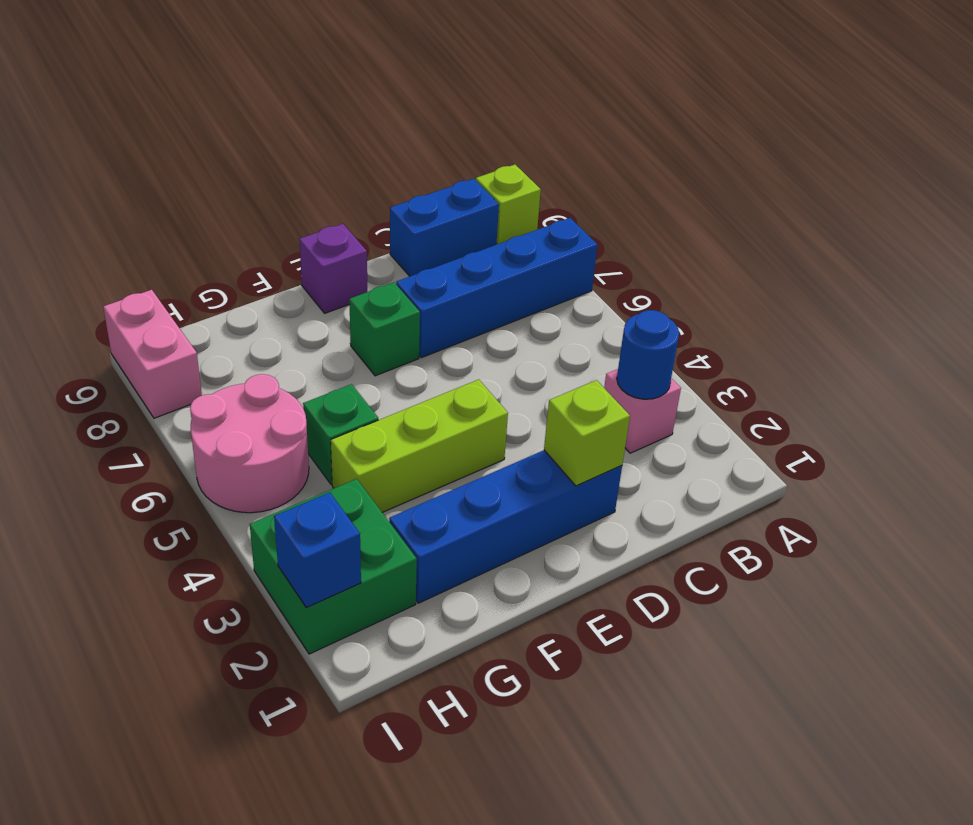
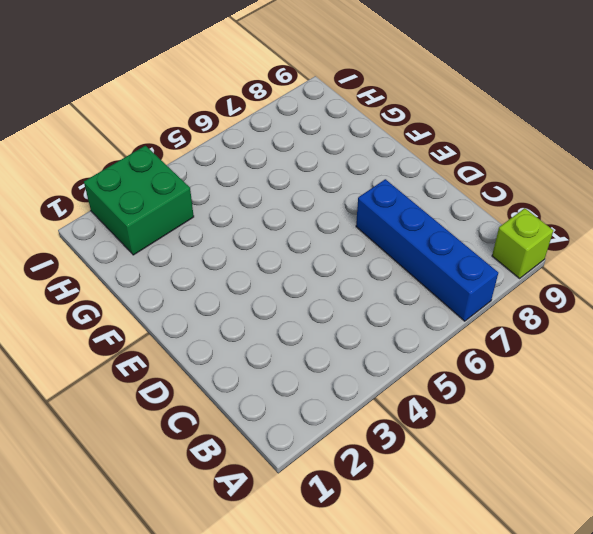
none -> pink brick B3 level 1
none -> blue brick B9:C9 level 1
none -> blue brick D2:G2 level 1

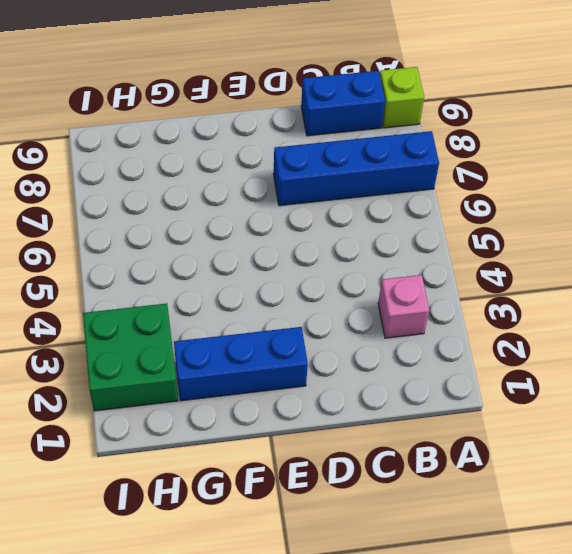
blue brick E2:G2 level 1 -> blue brick D2:G2 level 1
none -> lime brick E4:G4 level 1
none -> green brick E7 level 1
none -> purple brick E9 level 1

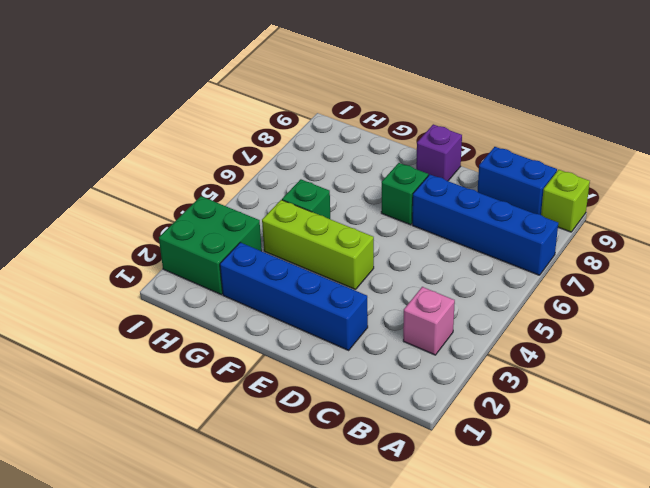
none -> pink round brick H5:I6 level 1
none -> pink brick I8:I9 level 1
none -> blue round brick B3 level 2

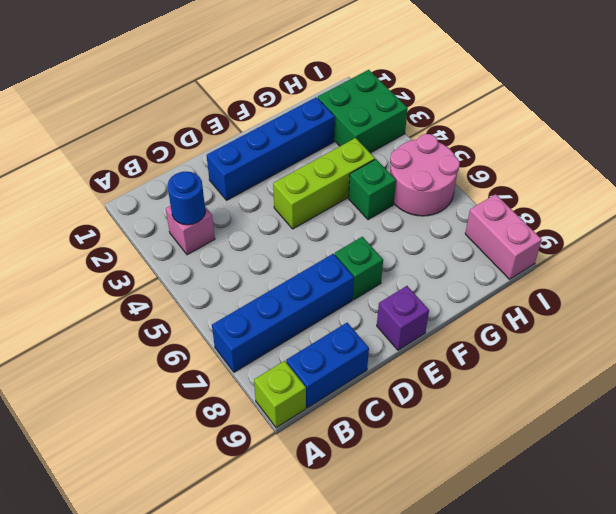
none -> lime brick D2 level 2
none -> blue brick I2 level 2

